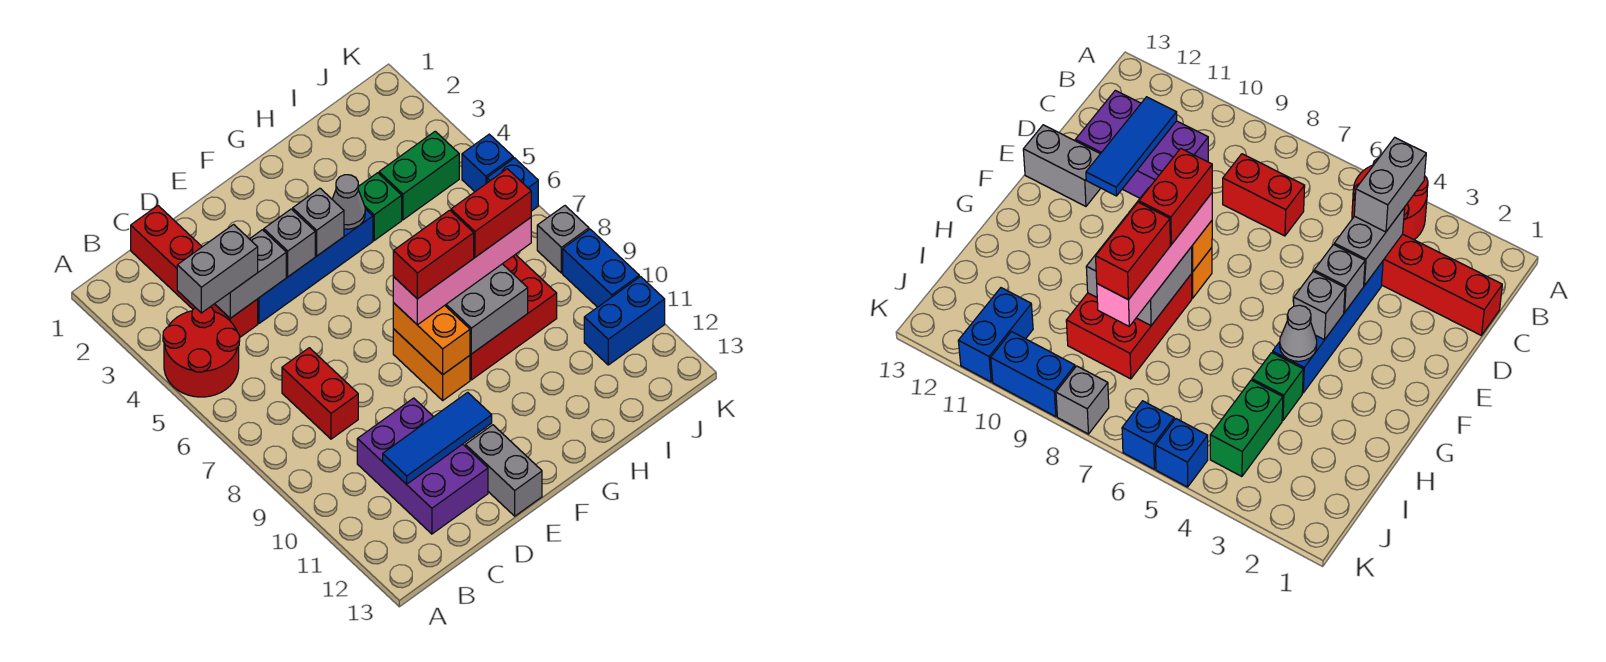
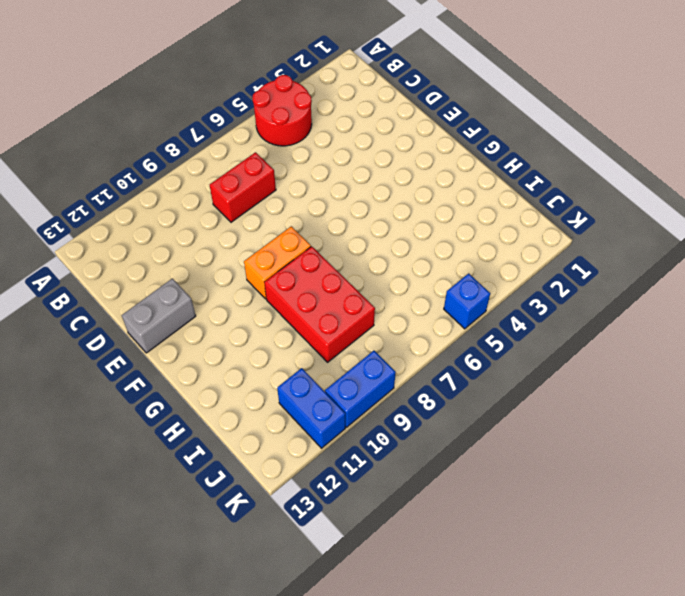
none -> red brick C1:C4 level 1
none -> purple brick C10:D12 level 1
none -> blue brick D4:G4 level 1

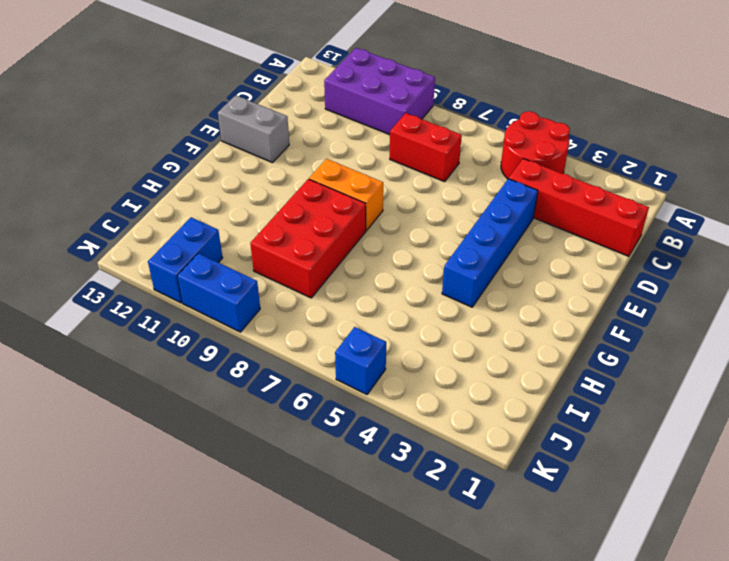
purple brick A9:B11 level 1 -> purple brick C10:D12 level 1
none -> green brick H4 level 1
none -> green brick I4:J4 level 1
none -> blue brick K6 level 1

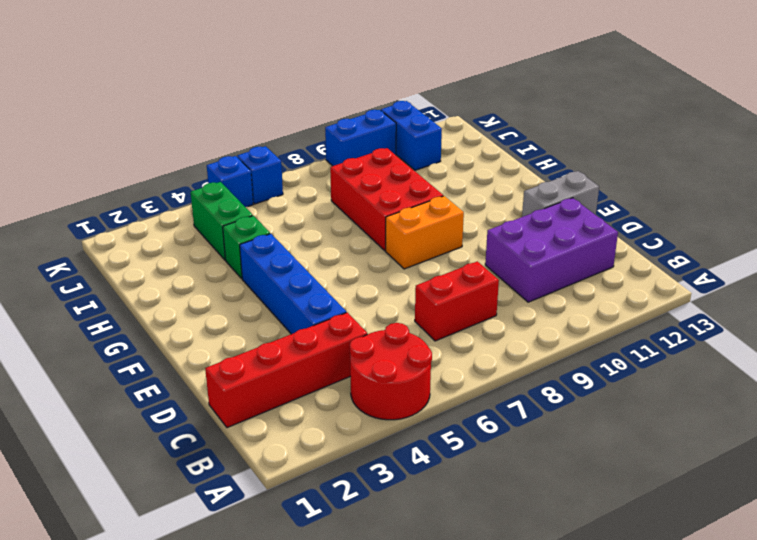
none -> grey brick K8 level 1
none -> grey brick C4:D4 level 2
none -> blue tile C11:E11 level 2

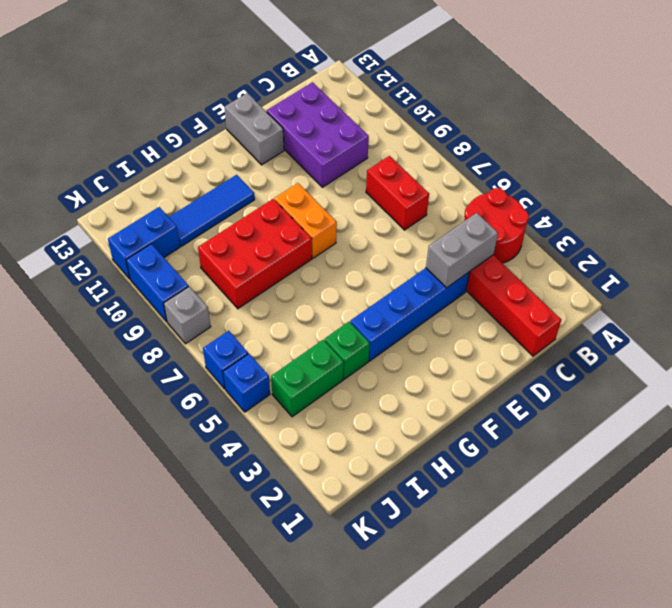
blue tile G11:I11 level 1 -> blue tile C11:E11 level 2
none -> grey brick E4 level 2
none -> grey brick F4 level 2
none -> orange brick F8:F9 level 2

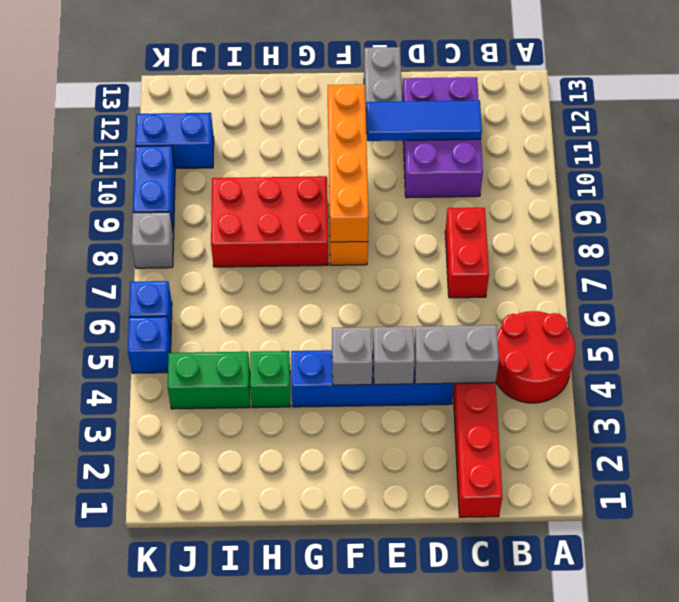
orange brick F8:F11 level 2 -> orange brick F8:F9 level 2
none -> grey cone G4 level 2
none -> grey brick G8:H9 level 2
none -> grey brick B4:C4 level 3

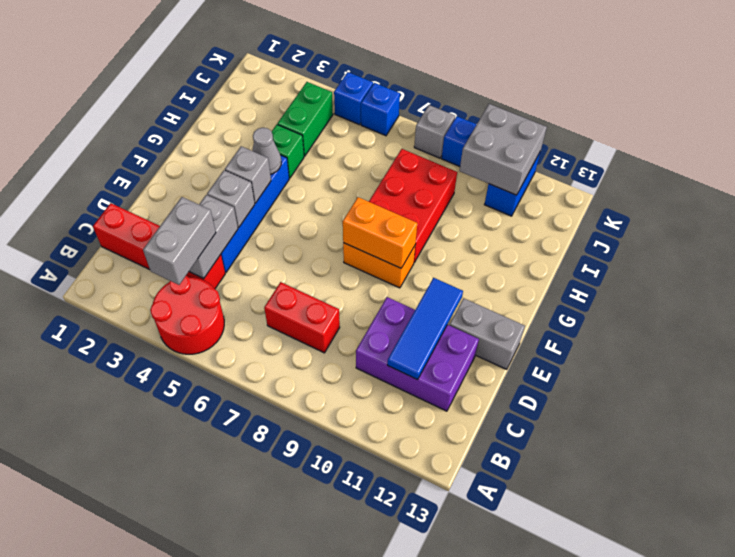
grey brick J10:K11 level 2 -> grey brick G8:H9 level 2
none -> pink brick F8:I8 level 3
none -> red brick F8:G8 level 4
none -> red brick H8:I8 level 4

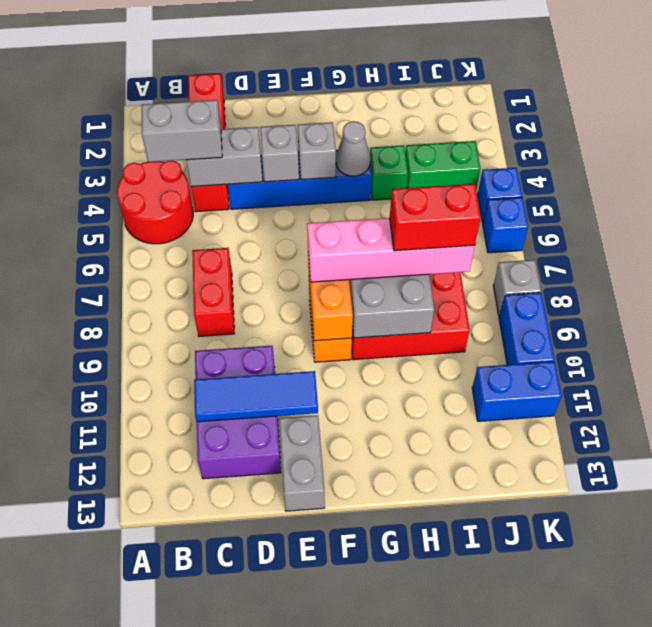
none -> red brick F8:G8 level 4

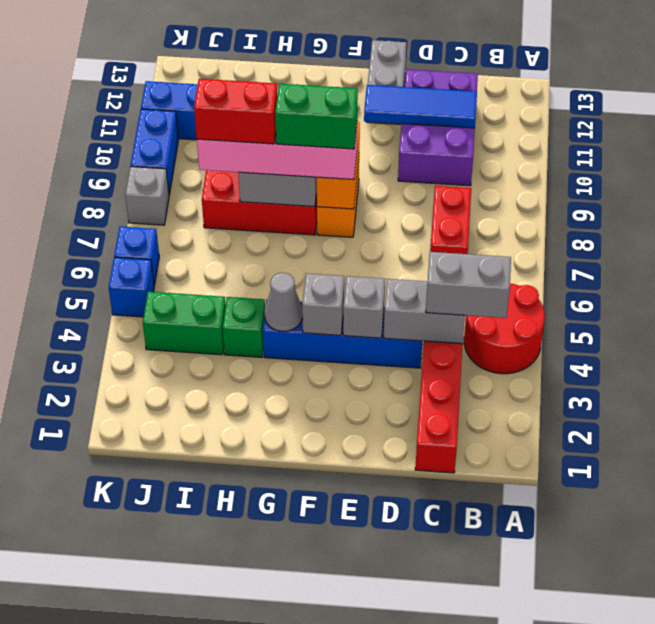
green brick F8:G8 level 4 -> red brick F8:G8 level 4

